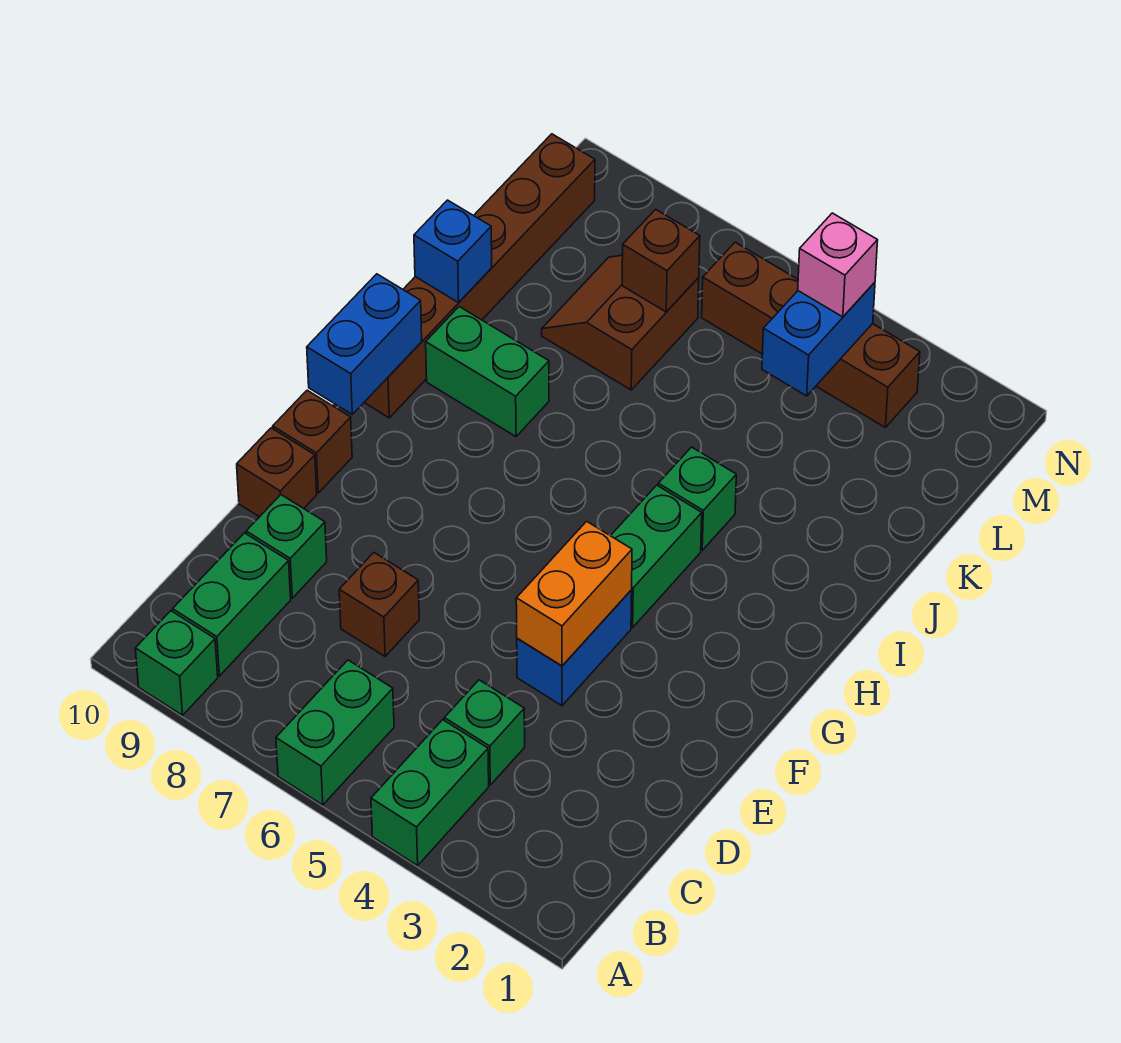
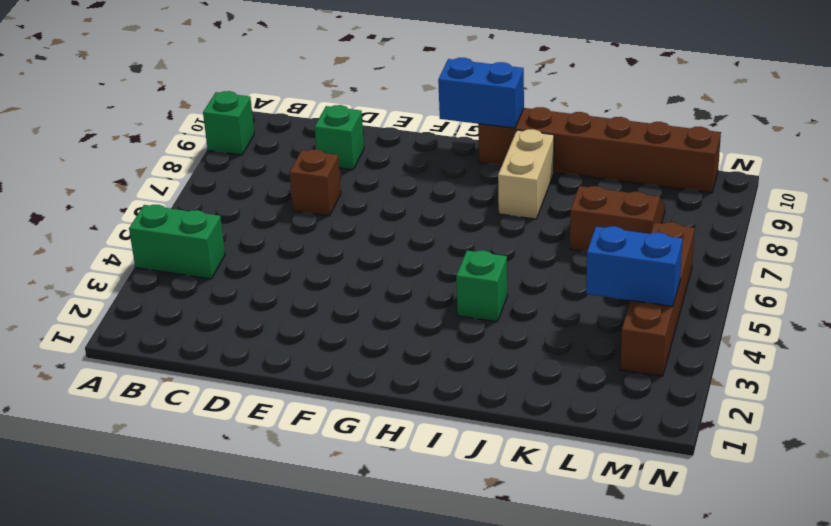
tan brick I8:I9 level 1 -> green brick I8:I9 level 1
none -> green brick A6:B6 level 1
none -> green brick B9:C9 level 1
none -> green brick C4 level 1

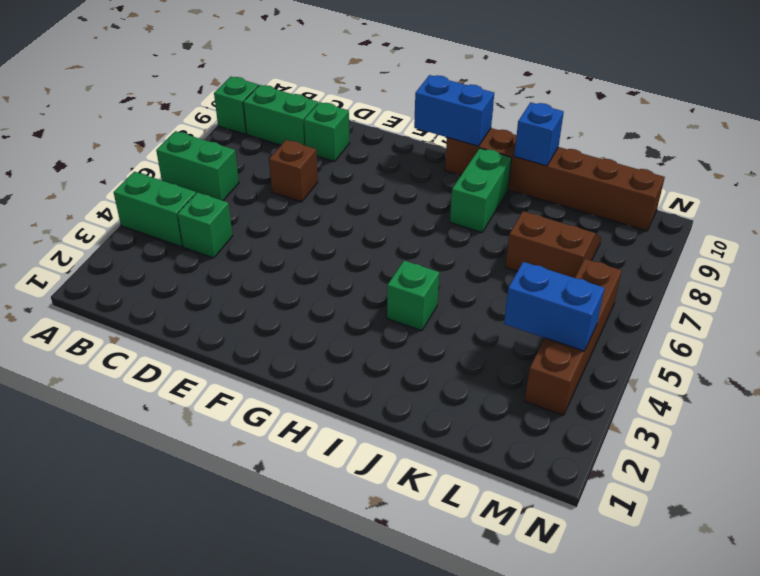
none -> blue brick E4:F4 level 1
none -> brown brick E10 level 1
none -> brown brick F10 level 1

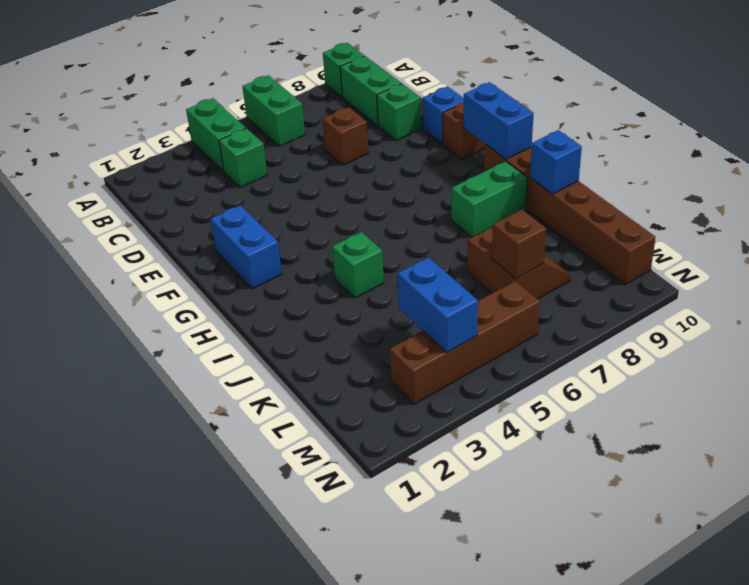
blue brick E10 level 1 -> brown brick E10 level 1
blue brick F2:G2 level 1 -> blue brick E4:F4 level 1
none -> green brick G4:H4 level 1
none -> orange brick E4:F4 level 2
none -> pink brick M4 level 3

